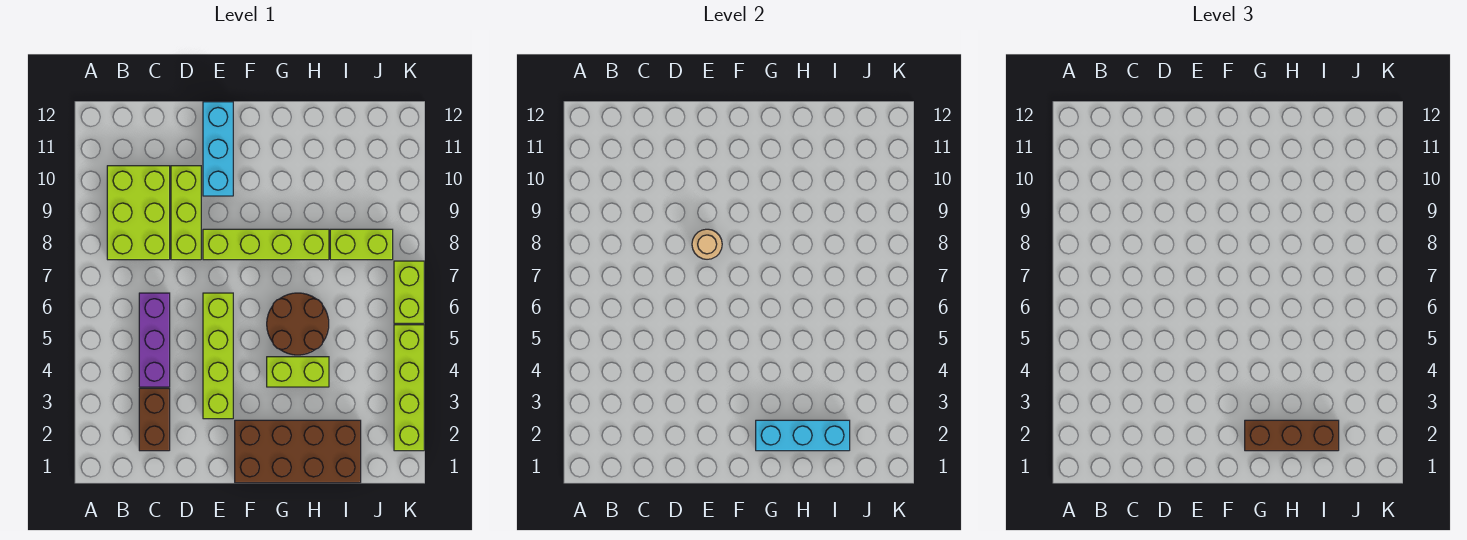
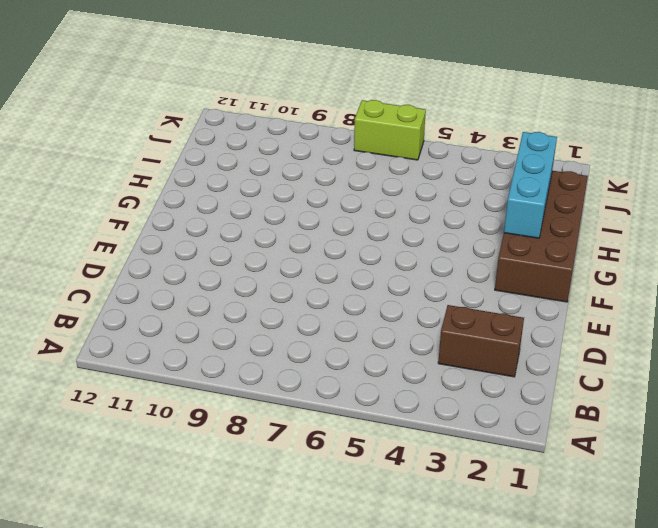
none -> lime brick B8:C10 level 1
none -> purple brick C4:C6 level 1
none -> lime brick D8:D10 level 1

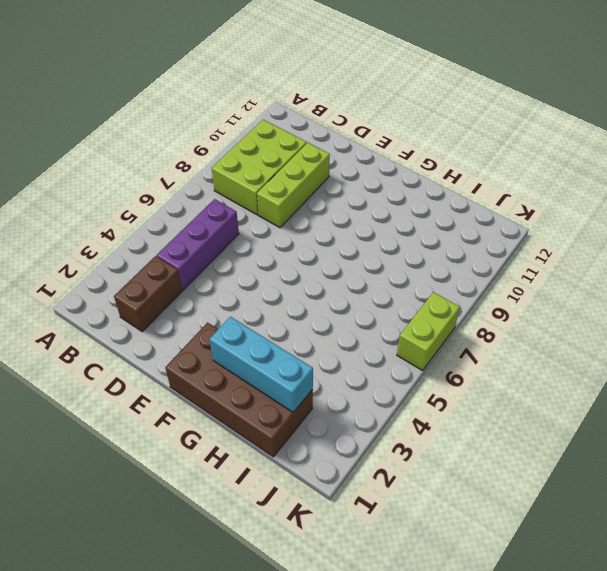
none -> lime brick E3:E6 level 1
none -> lime brick E8:H8 level 1
none -> cyan brick E10:E12 level 1

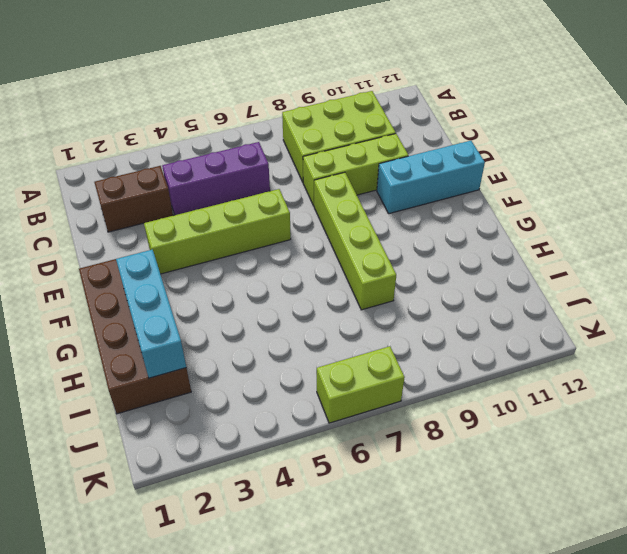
none -> lime brick G4:H4 level 1
none -> brown round brick G5:H6 level 1
none -> lime brick I8:J8 level 1

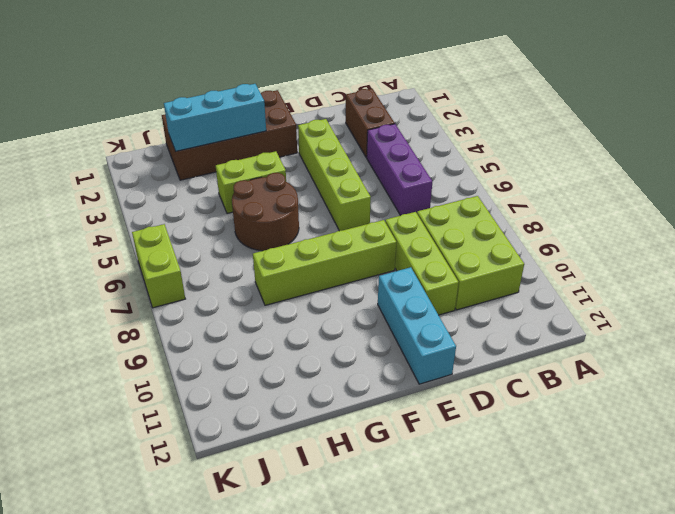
none -> lime brick I8:J8 level 1
none -> lime brick K2:K5 level 1
none -> tan round brick E8 level 2

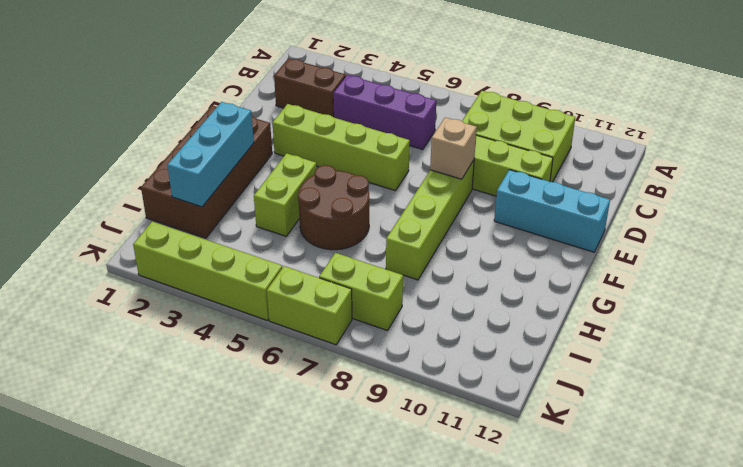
tan brick E8 level 2 -> tan round brick E8 level 2
lime brick J7:J8 level 1 -> lime brick I8:J8 level 1
none -> brown brick G2:I2 level 3

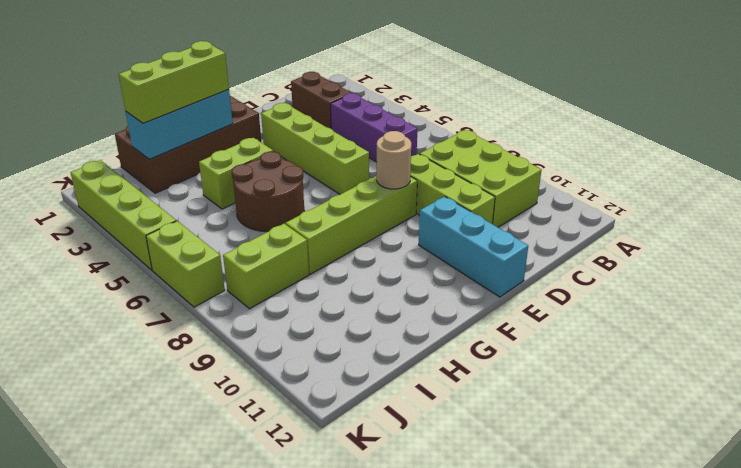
lime brick G2:I2 level 3 -> brown brick G2:I2 level 3

